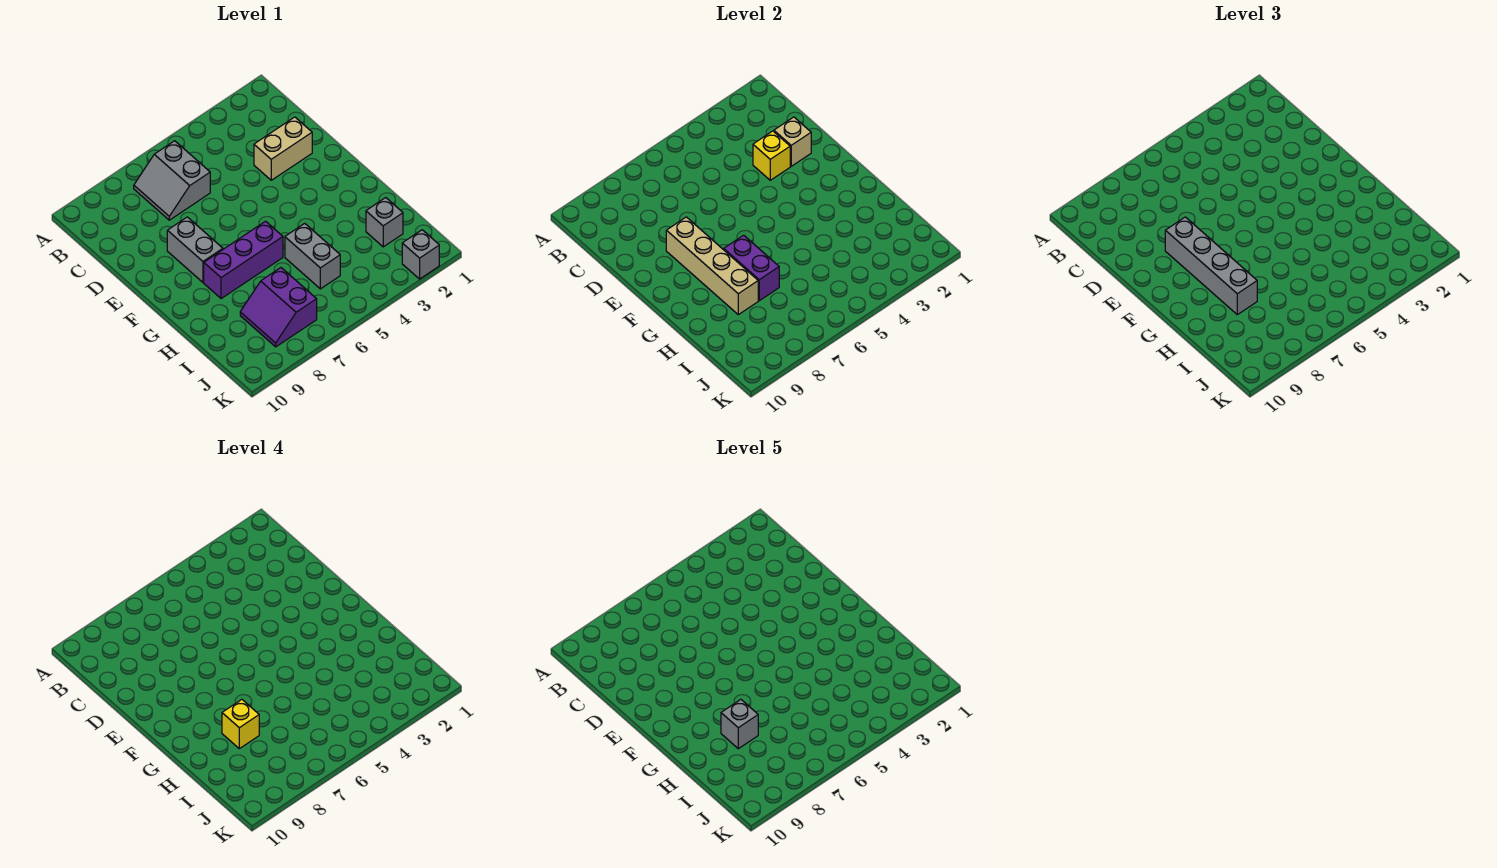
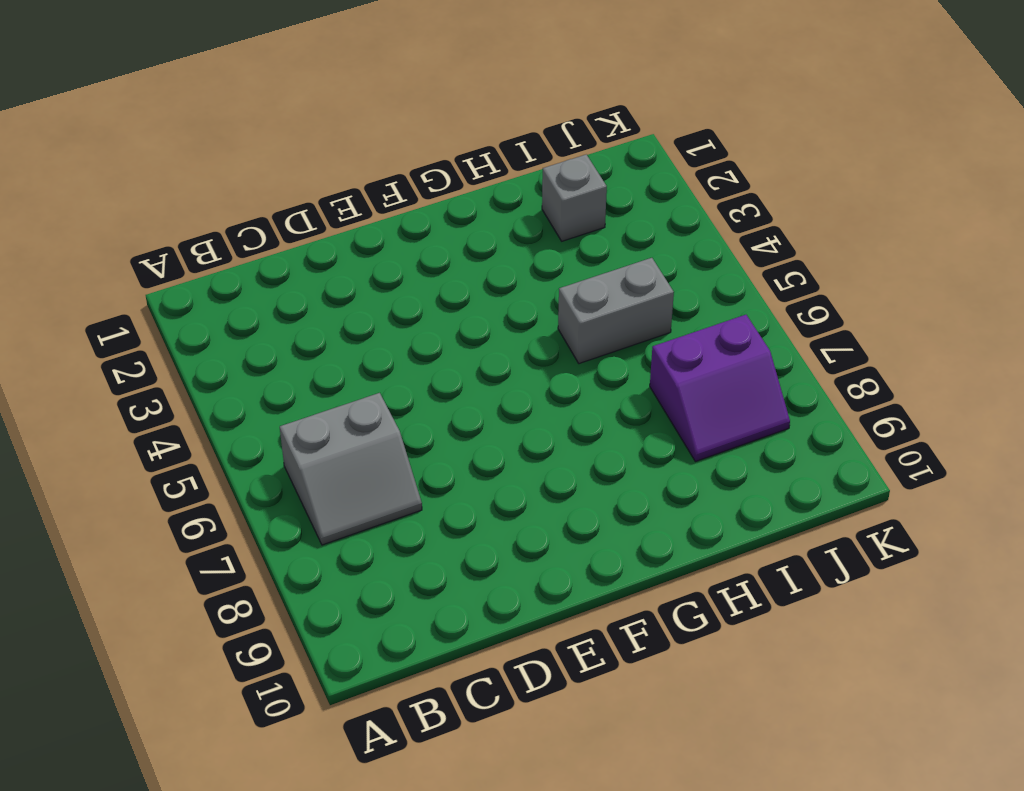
none -> tan brick D2:D3 level 1
none -> grey brick E8:F8 level 1
none -> purple brick G6:G8 level 1

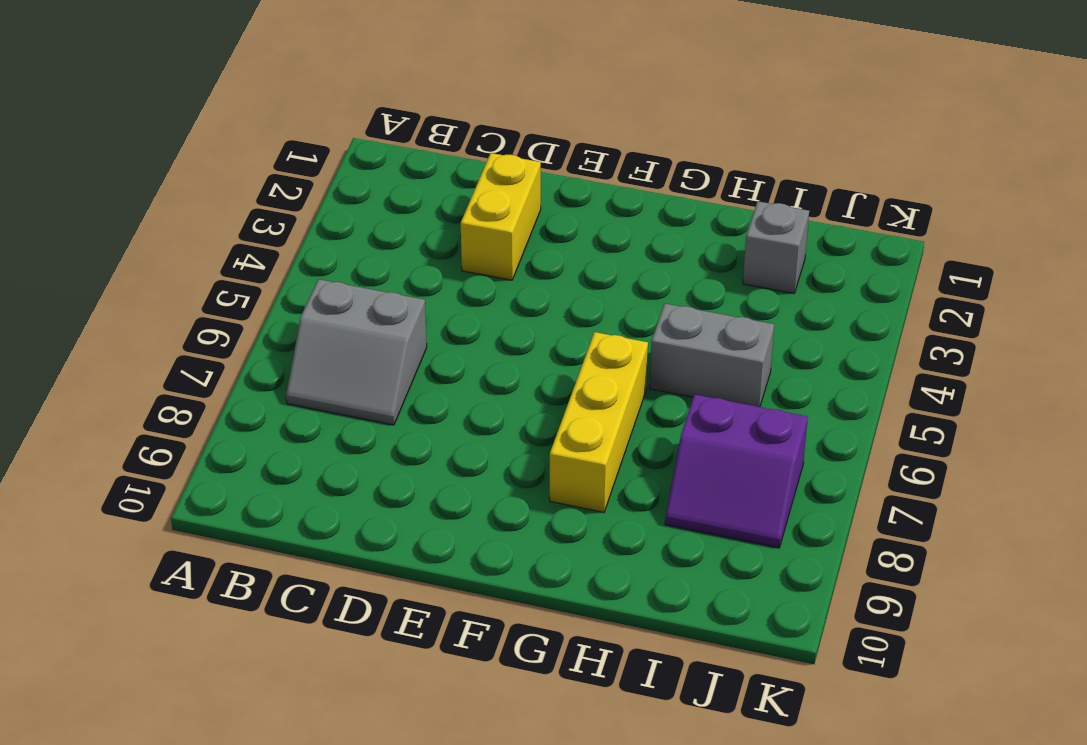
yellow brick D2:D3 level 1 -> tan brick D2:D3 level 1
yellow brick G6:G8 level 1 -> purple brick G6:G8 level 1
none -> grey brick E8:F8 level 1
none -> grey brick K2 level 1
none -> tan brick D2 level 2

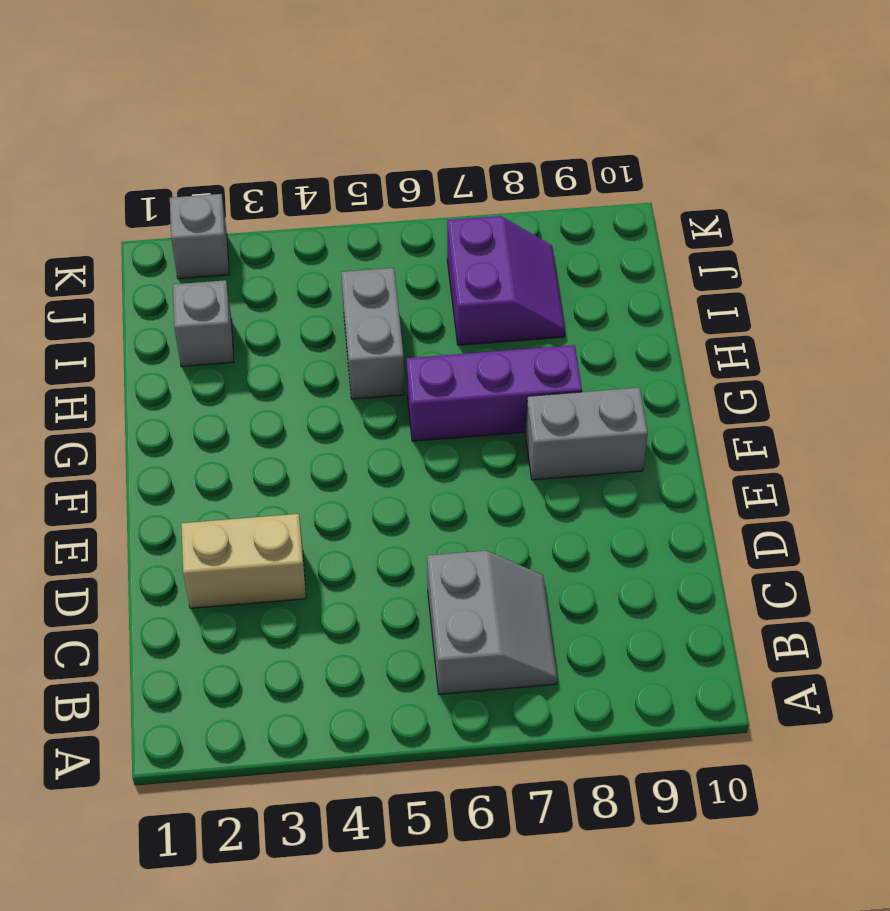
grey brick F8:F9 level 1 -> grey brick E8:F8 level 1
none -> tan brick D2 level 2
none -> yellow brick D3 level 2
none -> tan brick E8:H8 level 2

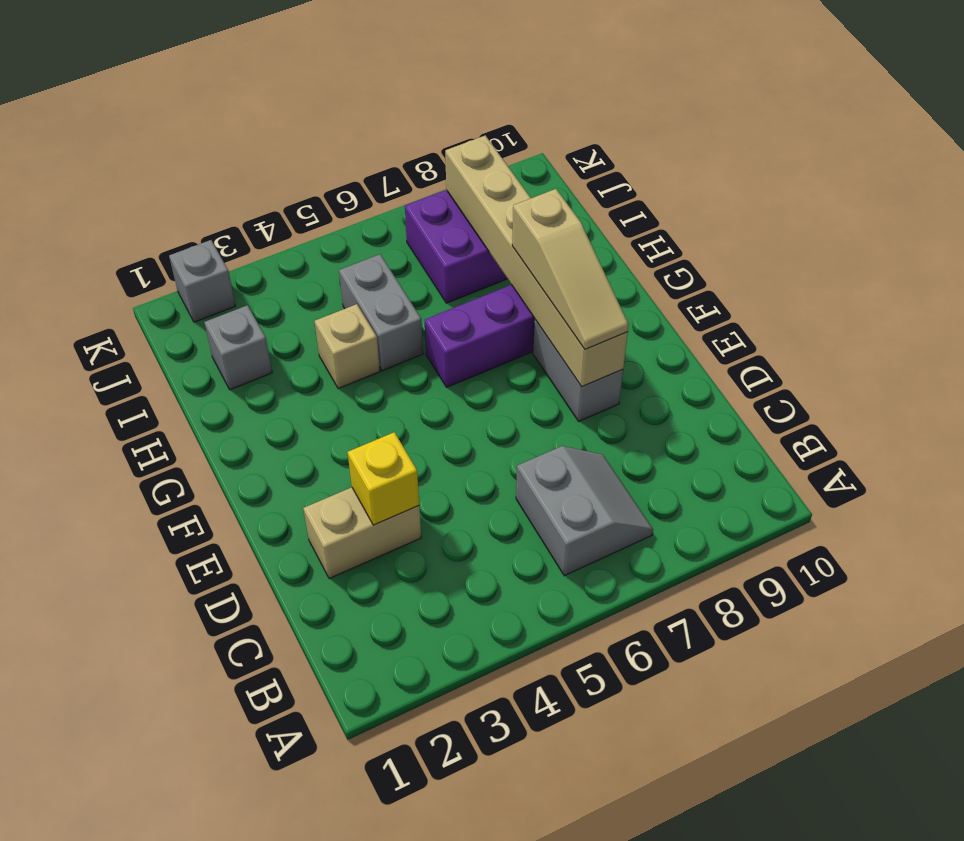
tan brick E8:J8 level 2 -> tan brick E8:H8 level 2
tan slope E8:G8 level 3 top G -> grey brick E8:H8 level 3
tan brick H4 level 1 -> tan brick D2 level 2
none -> purple brick G7:H7 level 2
none -> yellow brick H8 level 4
none -> grey brick H8 level 5

